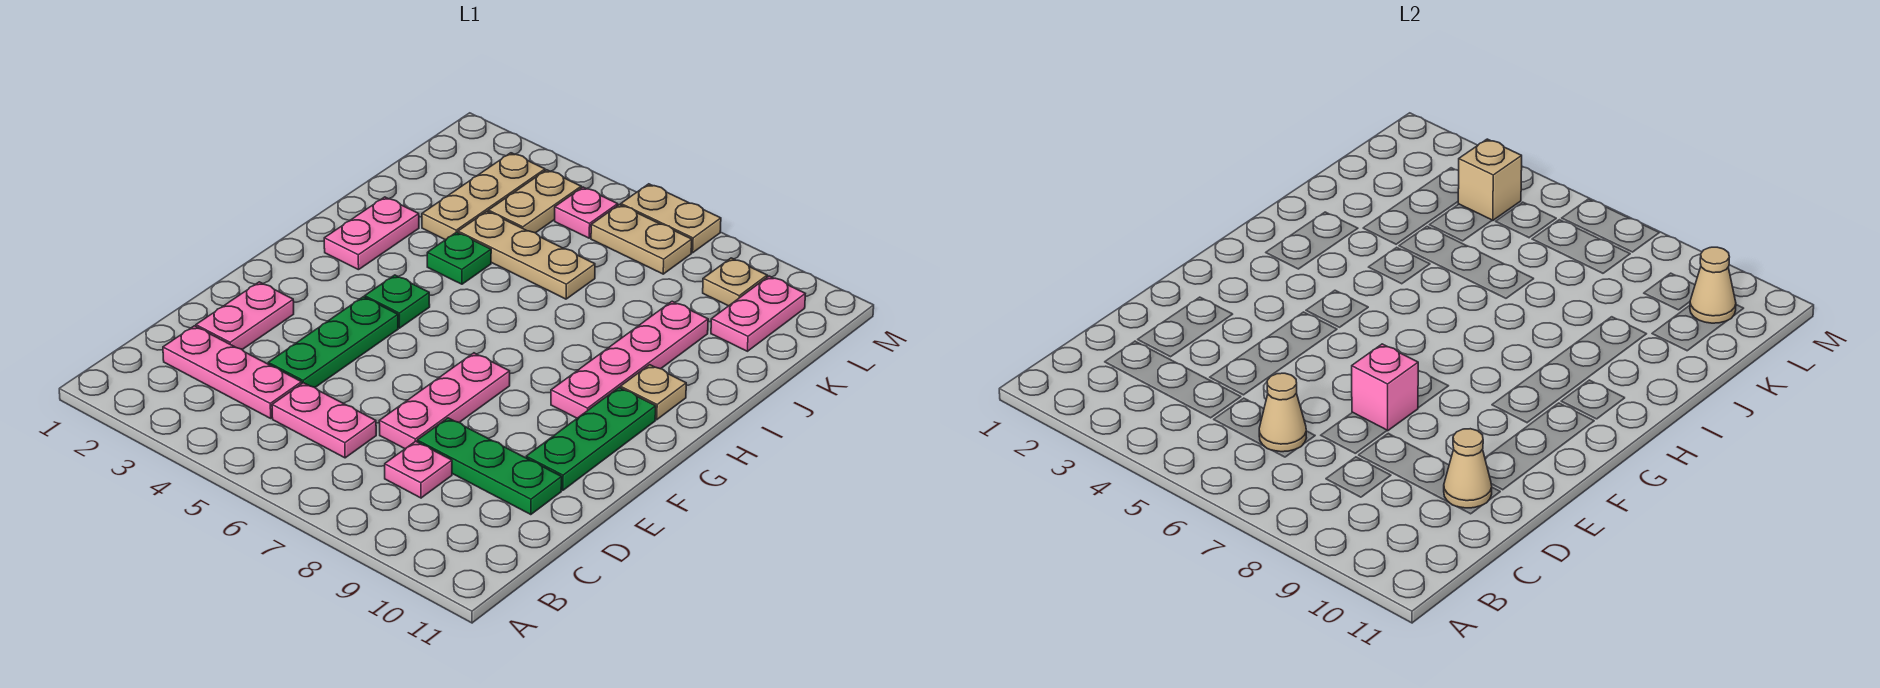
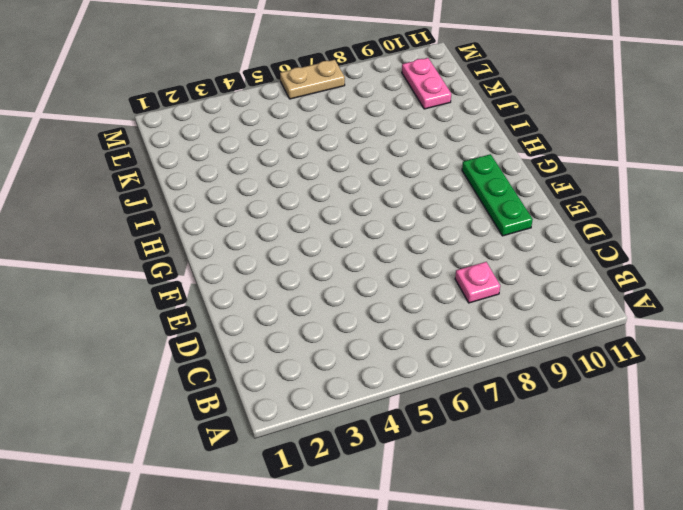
none -> pink plate C2:C4 level 1
none -> pink plate C5:C6 level 1
none -> pink plate D2:E2 level 1

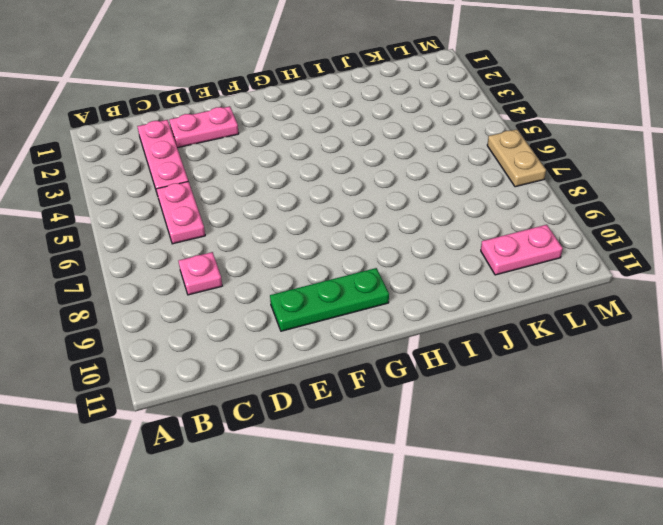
none -> green plate D4:F4 level 1
none -> pink plate D7:F7 level 1
none -> green plate D8:D10 level 1

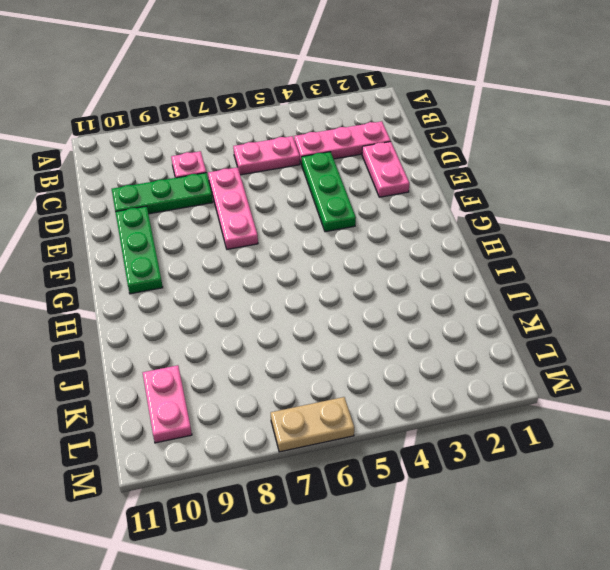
none -> green plate G4 level 1
none -> pink plate G9:J9 level 1
none -> pink plate H2:I2 level 1

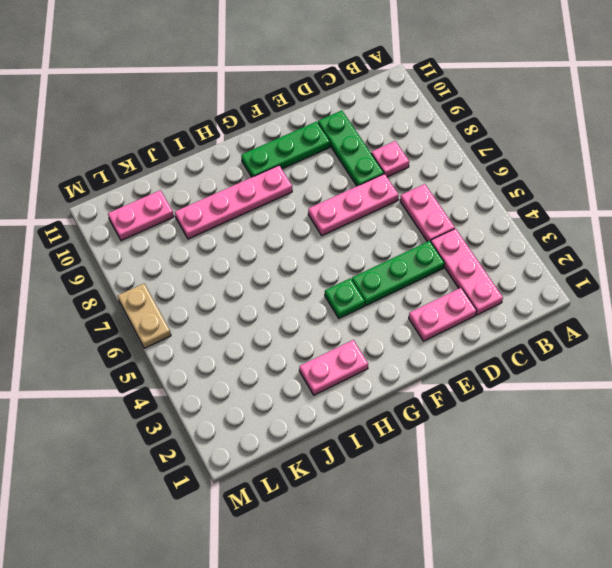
none -> tan plate H10 level 1
none -> green plate I4 level 1
none -> tan plate J3:L3 level 1

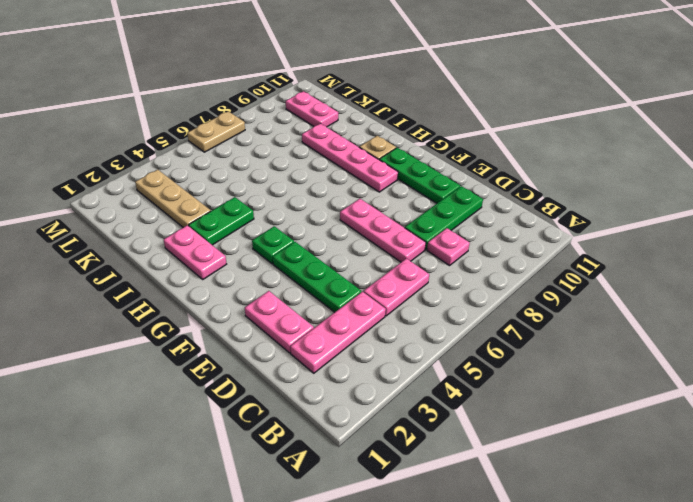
green plate I3:I4 level 1 -> green plate I4 level 1
none -> tan plate J4:J6 level 1
none -> tan plate K4:L4 level 1
none -> pink plate L5 level 1

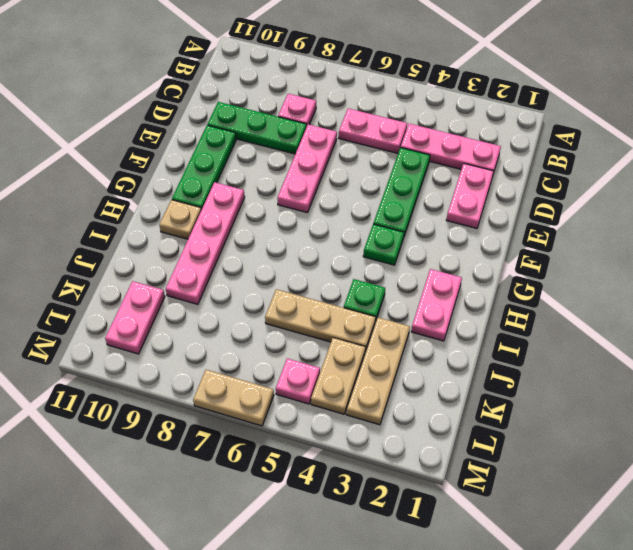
none -> tan plate L6:L7 level 1
none -> tan plate L9 level 1
none -> tan cone C6 level 2

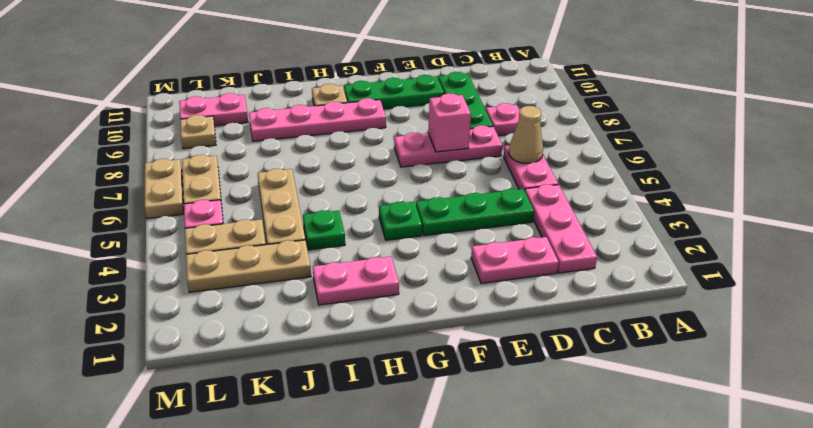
none -> tan cone D10 level 2
none -> tan brick L4 level 2
none -> tan cone L10 level 2

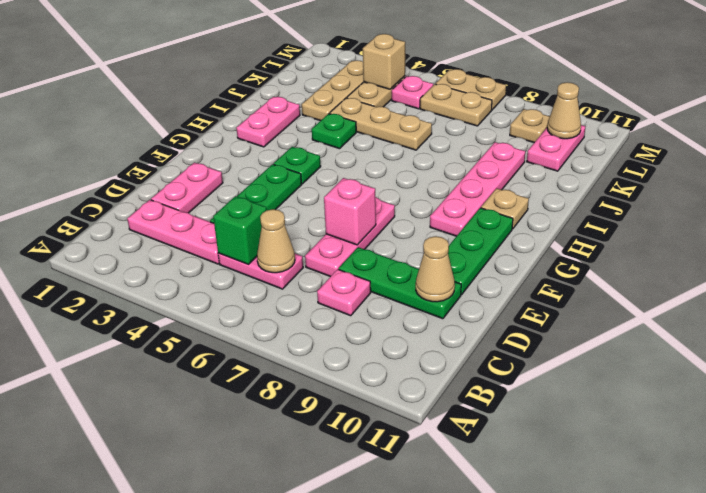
green brick C5 level 2 -> none

